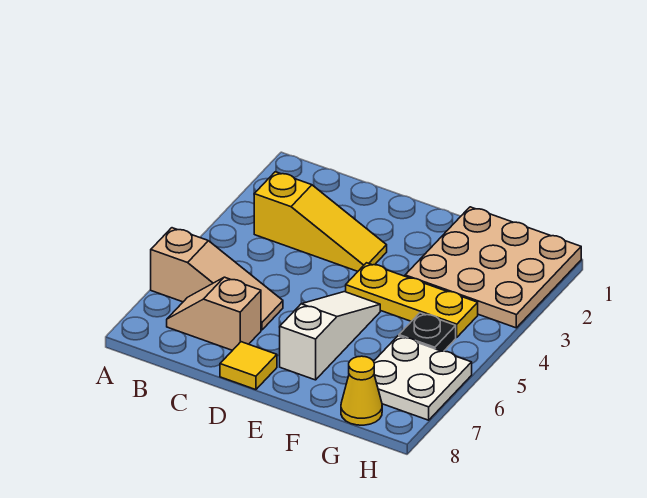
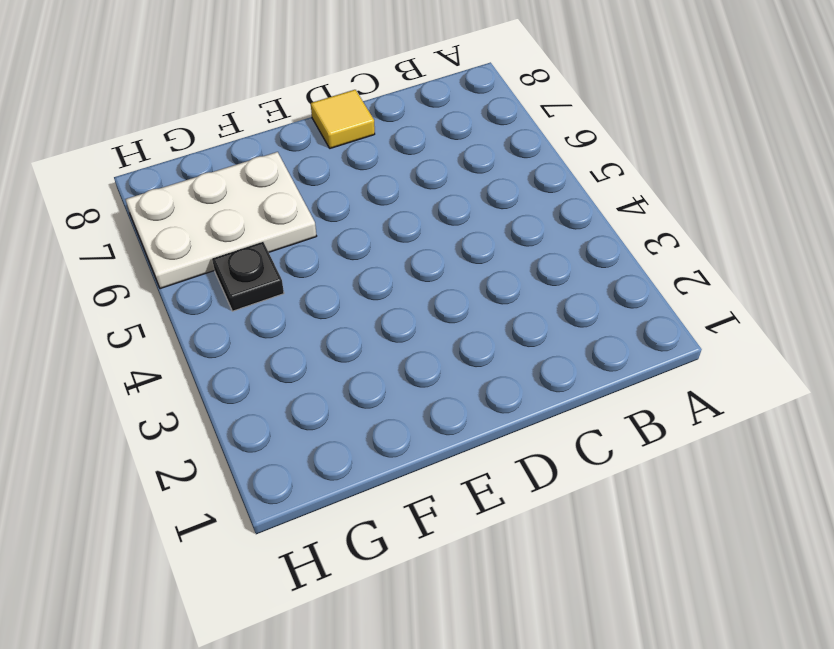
white plate F6:H7 level 1 -> white plate G6:H7 level 1
none -> tan slope A6:C6 level 1 top A
none -> yellow slope B3:D3 level 1 top B

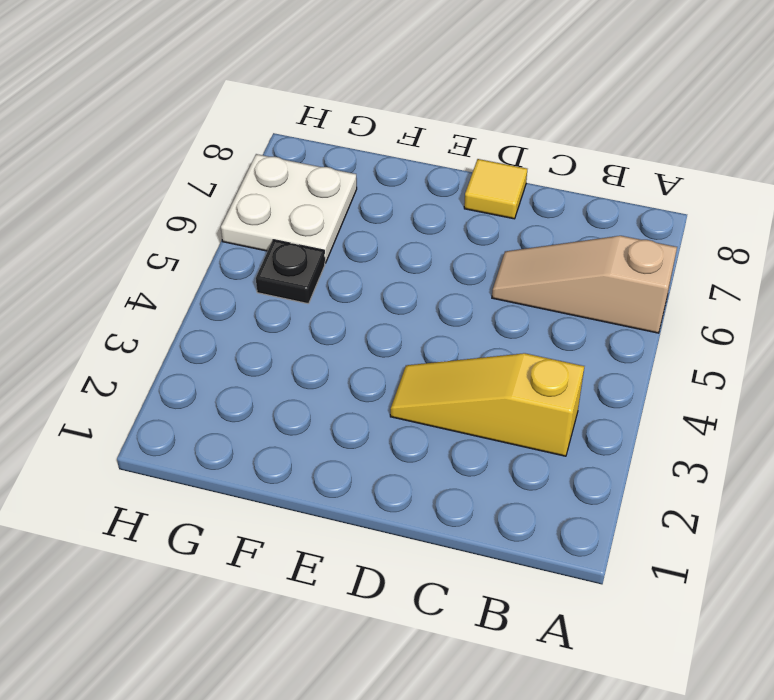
none -> tan slope B7:C7 level 1 top C
none -> yellow plate E4:G4 level 1

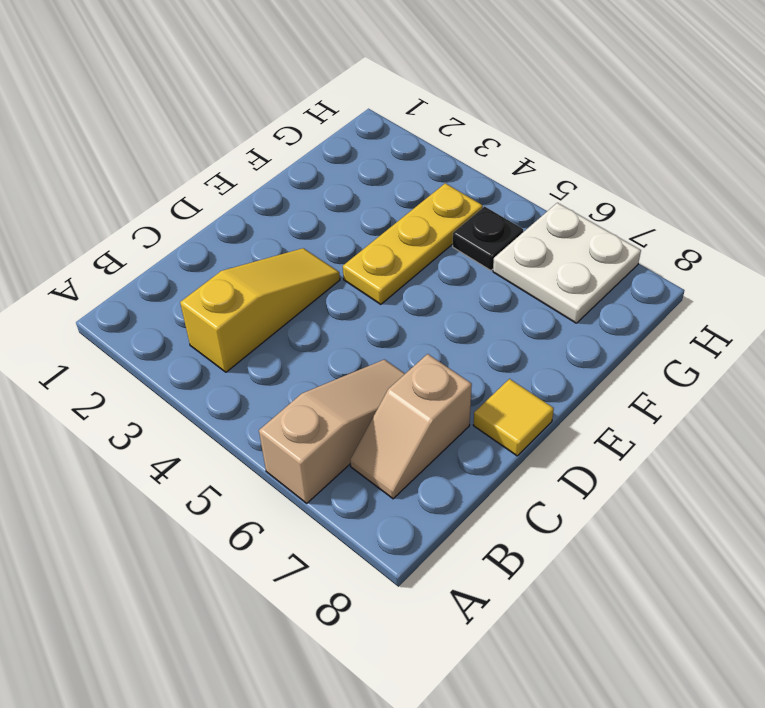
none -> white slope E5:E7 level 1 top 7
none -> tan plate F1:H3 level 1

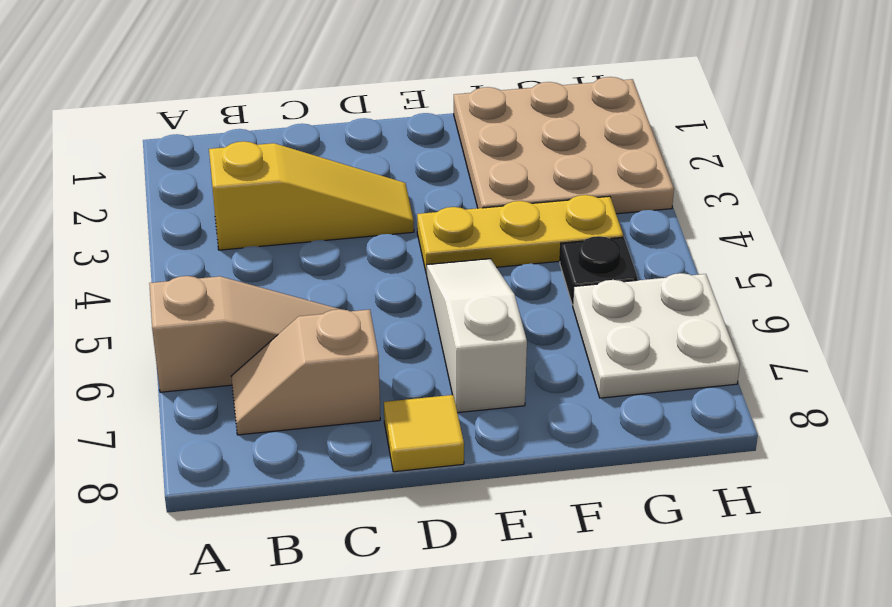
none -> yellow cone G8 level 1

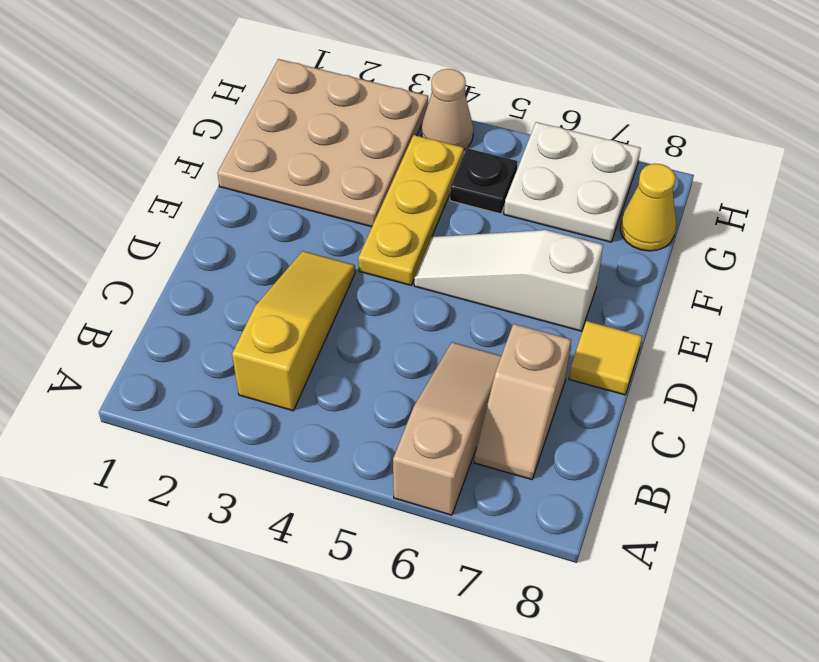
tan cone H4 level 1 -> none

